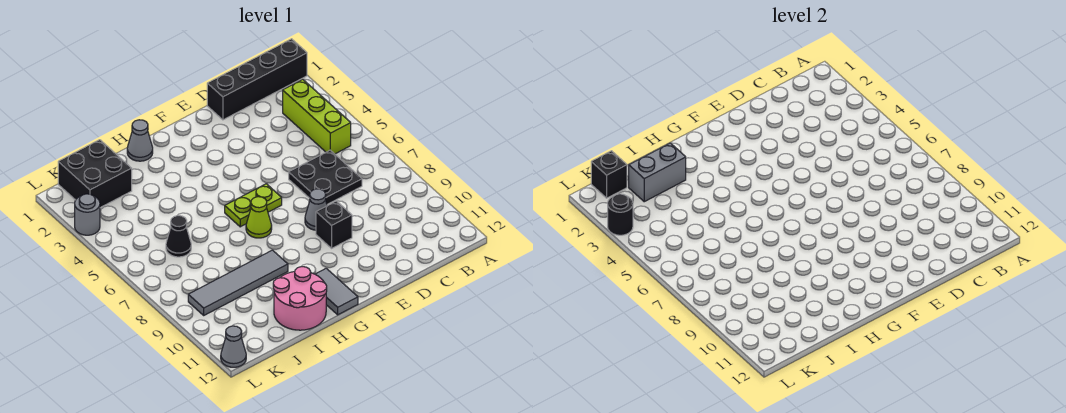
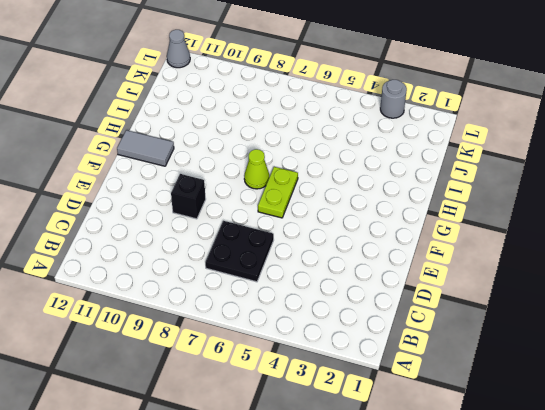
none -> black brick A1:D1 level 1
none -> lime brick B3:B5 level 1
none -> grey cone E8 level 1

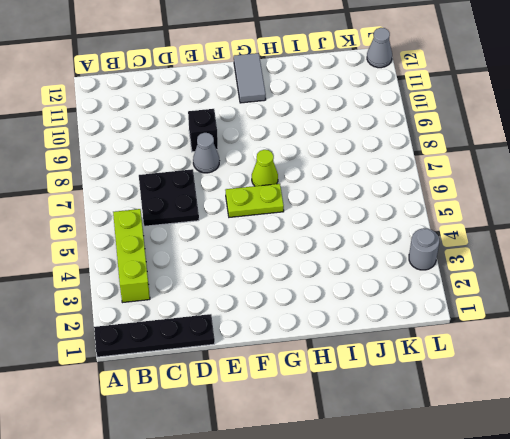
black plate A1:D1 level 1 -> black brick A1:D1 level 1
none -> grey cone H1 level 1
none -> grey tile H9:K9 level 1
none -> pink round brick H11:I12 level 1

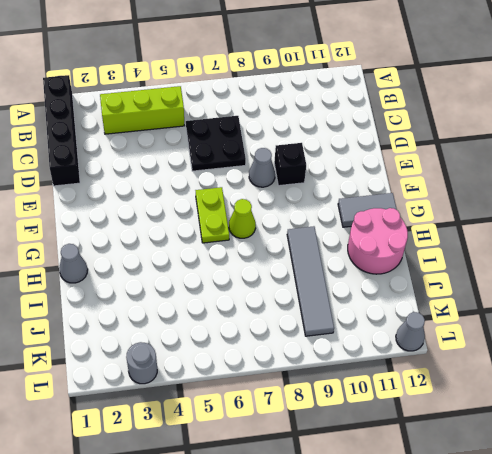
none -> black brick J1:K2 level 1
none -> black cone J6 level 1
none -> grey brick I2:J2 level 2

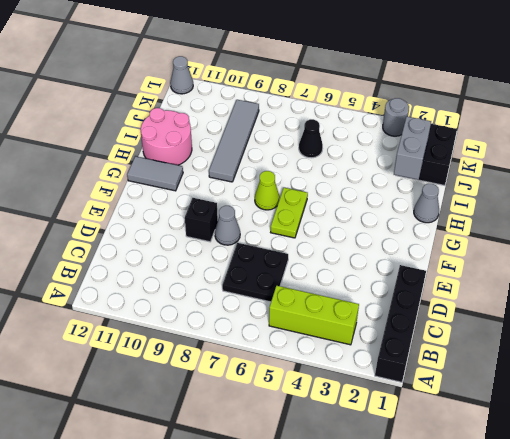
none -> black brick K1 level 2
none -> black round brick L3 level 2

